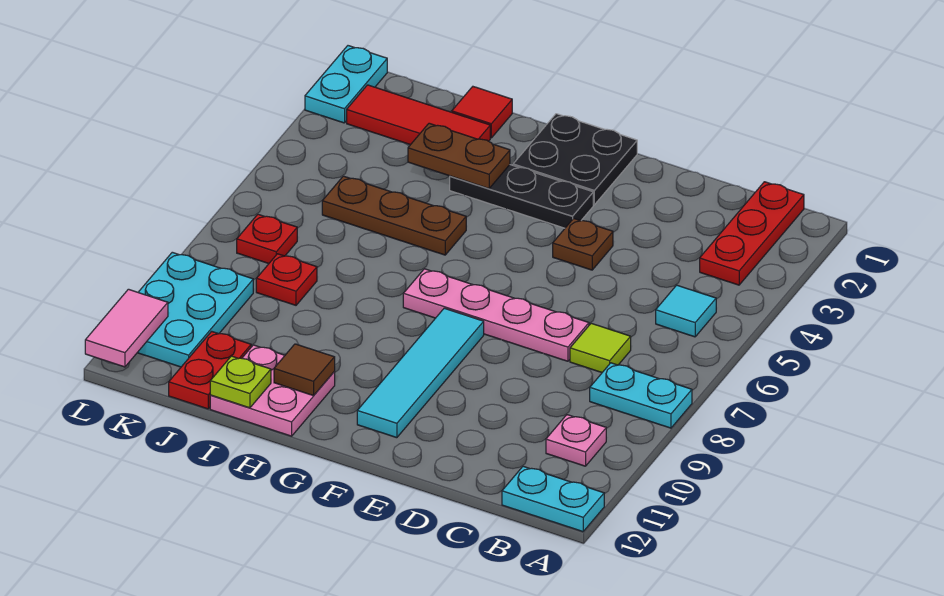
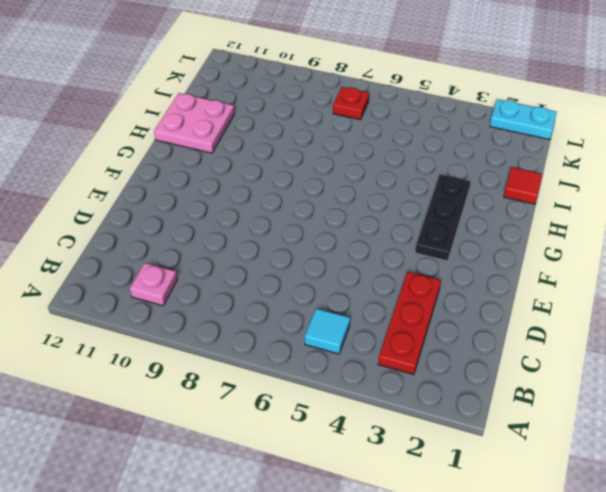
red plate B3:D3 level 1 -> red plate B1:B3 level 1
none -> cyan plate A8:B8 level 1
none -> cyan plate A12:B12 level 1
none -> lime tile C7 level 1

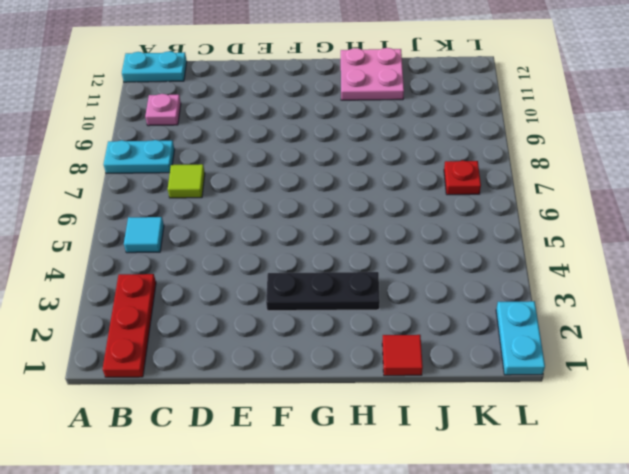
none -> pink plate D7:G7 level 1
none -> brown plate E4 level 1
none -> black plate F1:G2 level 1

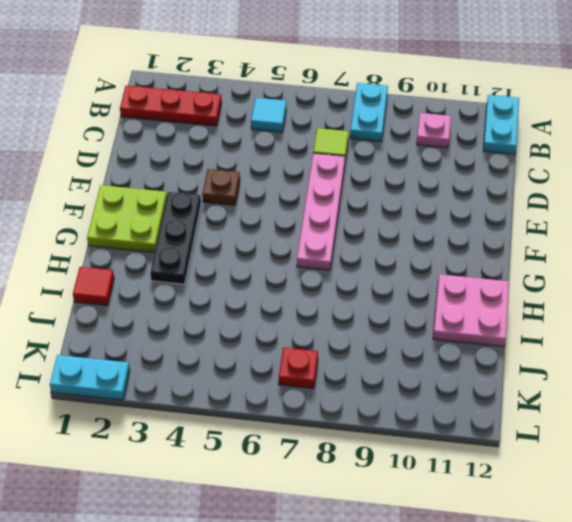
lime plate F1:G2 level 1 -> black plate F1:G2 level 1
none -> cyan tile F8:F11 level 1
none -> brown plate H5:J5 level 1
none -> red tile I2:K2 level 1

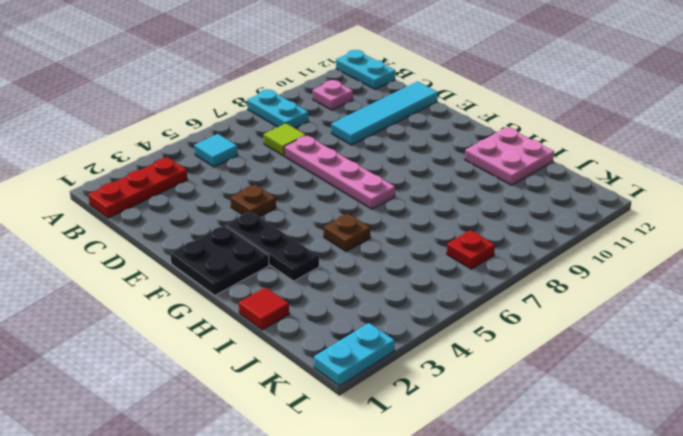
cyan tile D9:D12 level 1 -> cyan tile F8:F11 level 1
brown plate H5 level 1 -> brown plate H5:J5 level 1
none -> red tile I2:K2 level 1
none -> red plate J8 level 1
none -> red plate J11:J12 level 1

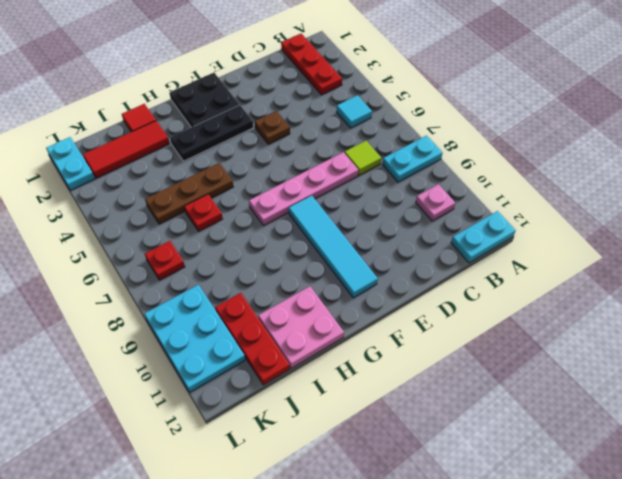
red plate I6 level 1 -> red plate J8 level 1
red plate J10:J12 level 1 -> red plate J11:J12 level 1
none -> brown plate H3:I3 level 2
none -> brown tile H11 level 2
none -> lime plate I12 level 2

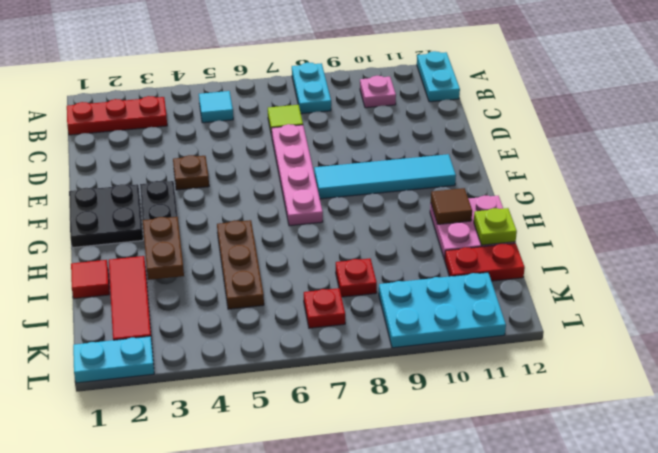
none -> pink tile L11:L12 level 2

